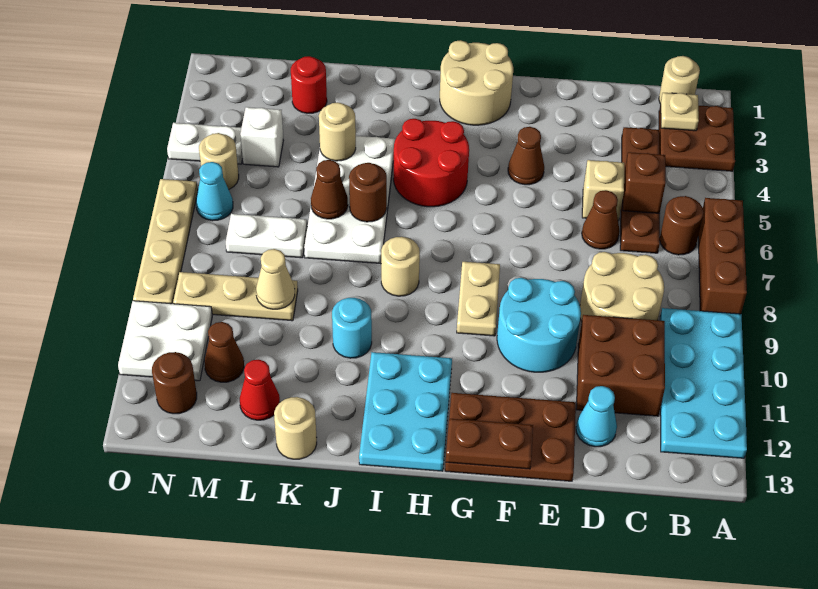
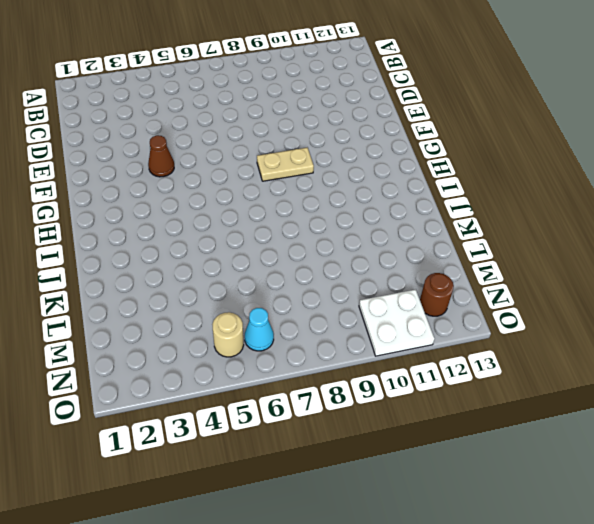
none -> brown plate A2:B3 level 1
none -> brown brick A6:A8 level 1
none -> cyan plate A9:B12 level 1
none -> tan round brick B1 level 1

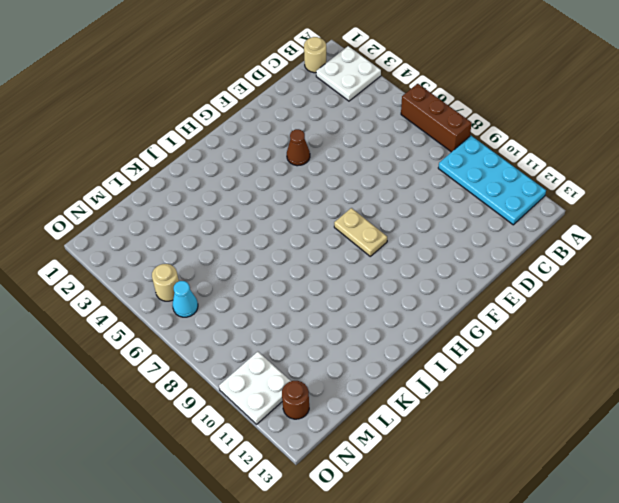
white plate A2:B3 level 1 -> brown plate A2:B3 level 1
none -> brown round brick B6 level 1
none -> brown plate C3:C6 level 1
none -> tan round brick C8:D9 level 1
none -> brown brick C10:D11 level 1

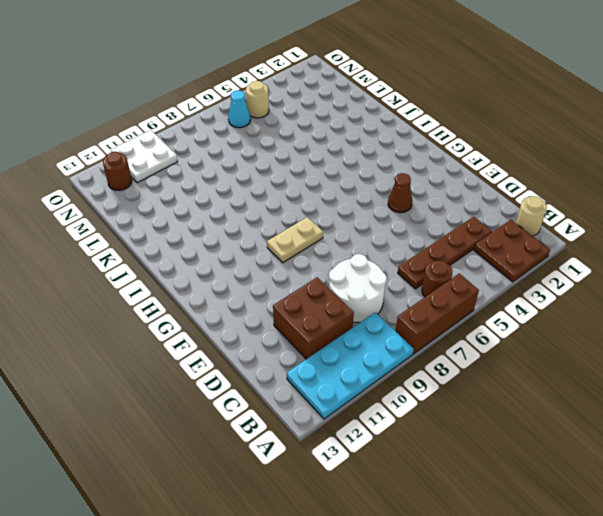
white round brick C8:D9 level 1 -> tan round brick C8:D9 level 1
none -> tan brick D5 level 1
none -> brown cone D6 level 1
none -> cyan cone D12 level 1
none -> cyan round brick E9:F10 level 1

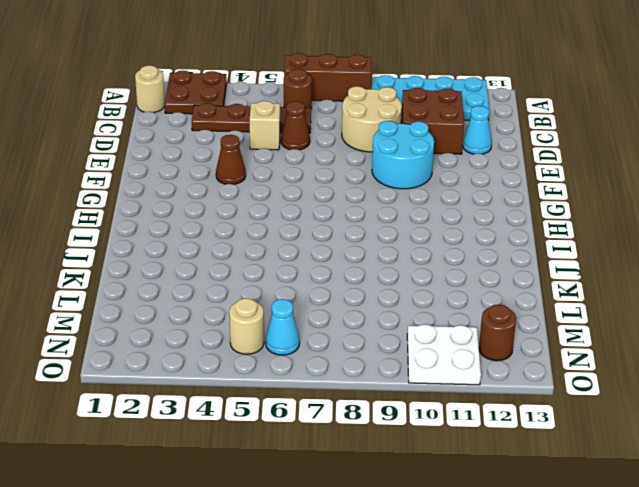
none -> brown plate E12:G13 level 1
none -> tan round brick G1:H2 level 1
none -> tan plate G8:G9 level 1
none -> red round brick H4:I5 level 1

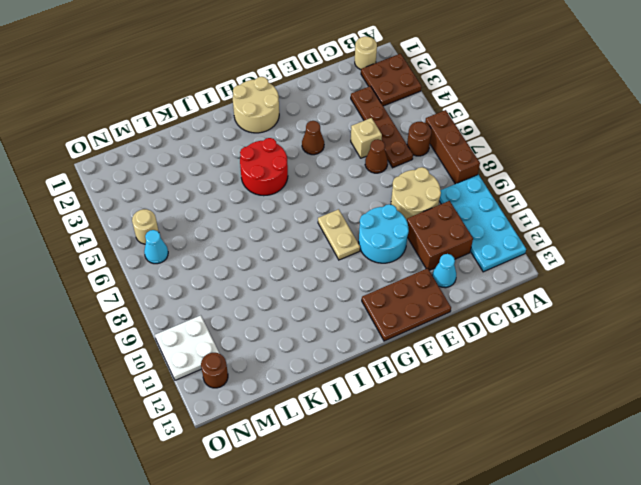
none -> cyan plate H11:I13 level 1
none -> tan round brick I8 level 1
none -> white plate J4:K7 level 1
none -> cyan round brick J10 level 1

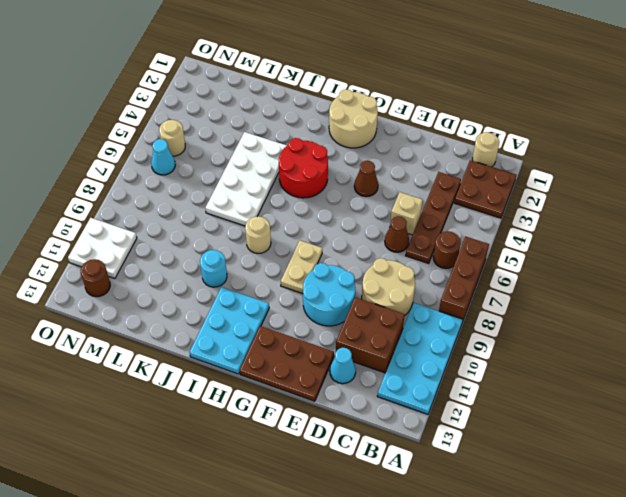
none -> tan round brick K13 level 1
none -> red round brick L2 level 1
none -> white plate L7:M7 level 1
none -> tan plate L9:N9 level 1

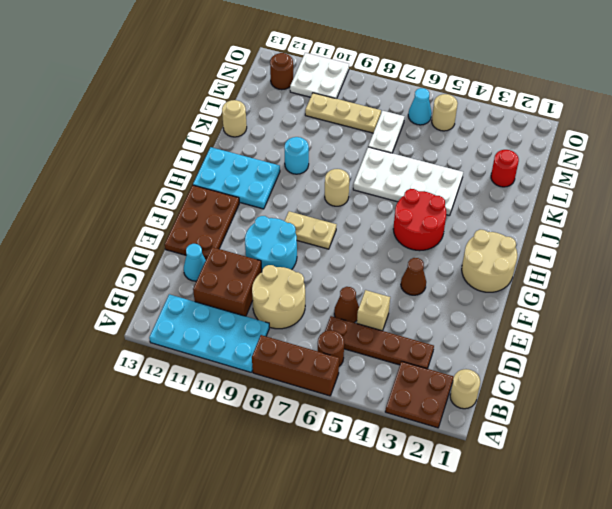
tan plate M8:M10 level 1 -> tan plate L9:N9 level 1
none -> red cone L12 level 1
none -> white brick M4 level 1
none -> brown cone M11 level 1
none -> white plate N4:O4 level 1

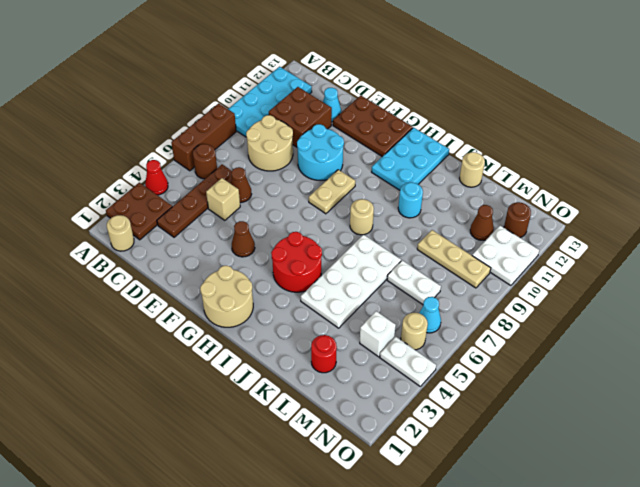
red cone A4 level 1 -> red cone L12 level 1
none -> tan plate O6:O9 level 1
none -> tan plate B2 level 2
none -> brown brick C5 level 2
none -> brown plate F13:G13 level 2

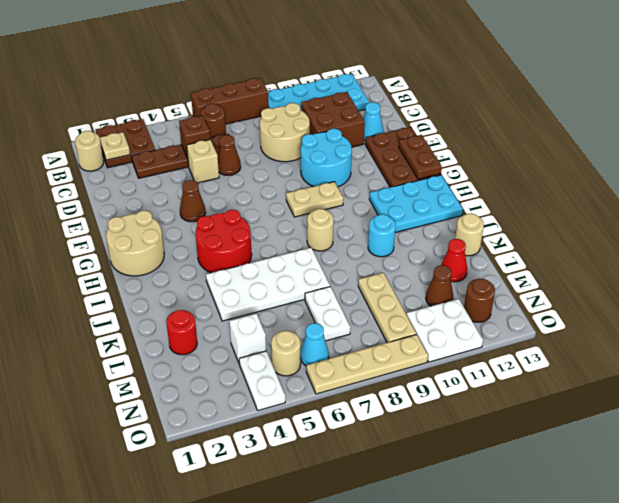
none -> brown round brick J6 level 2
none -> tan round brick K4 level 2
none -> brown cone K6 level 2
none -> tan cone L9 level 2

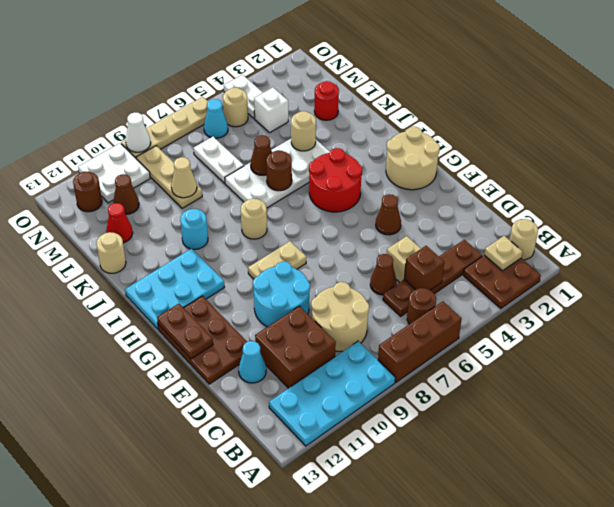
white cone O9 level 2 -> none

